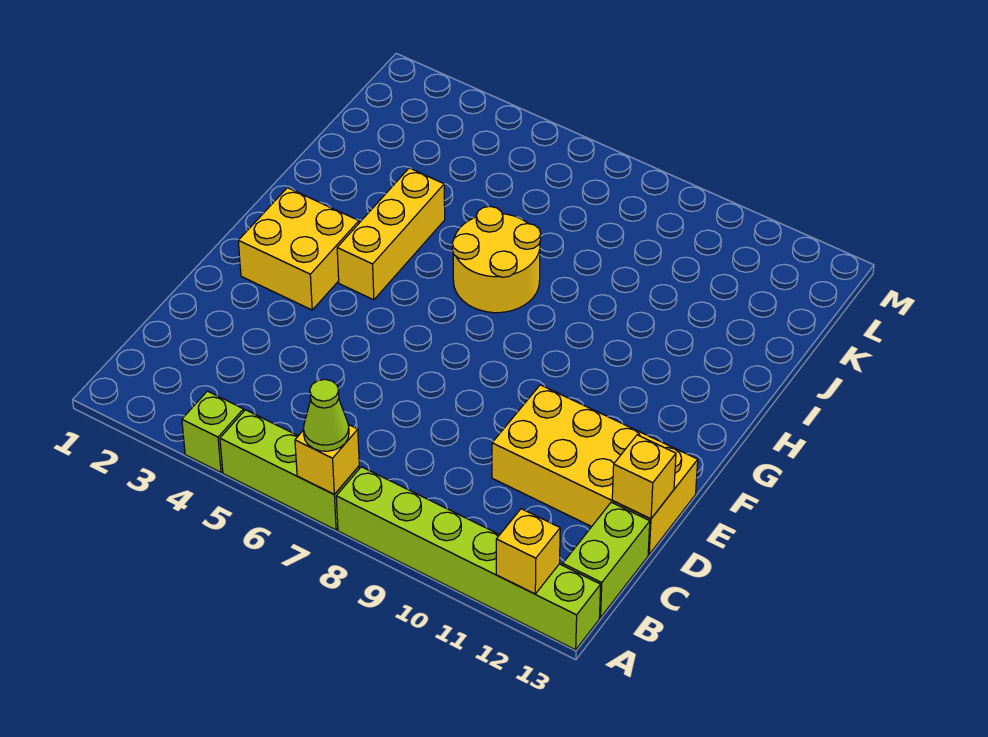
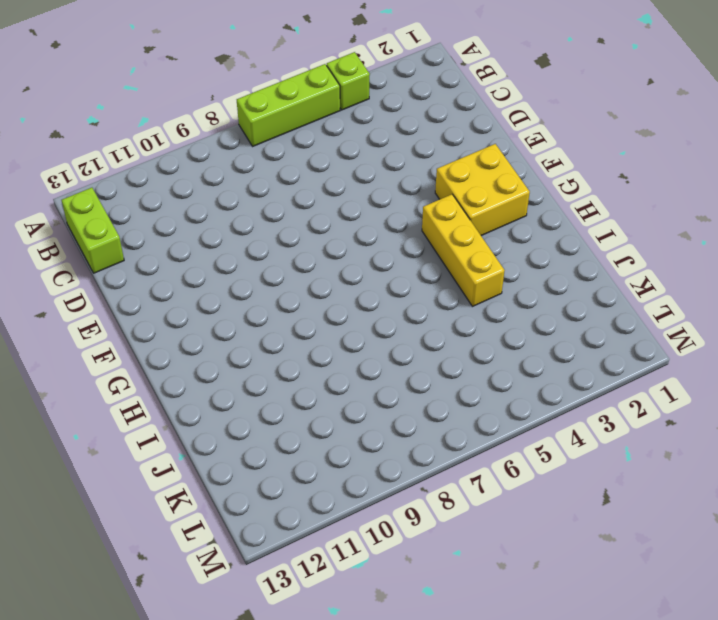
none -> lime brick A8:A13 level 1
none -> yellow brick D10:E13 level 1
none -> yellow round brick H6:I7 level 1

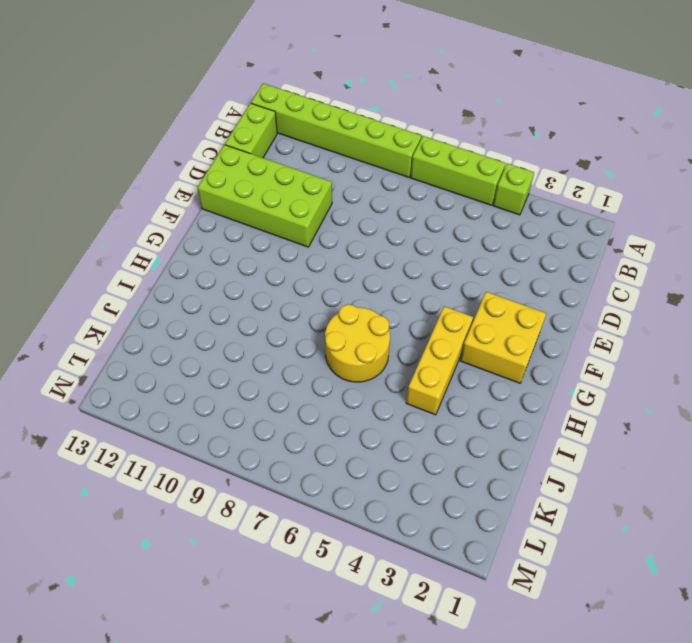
lime brick D10:E13 level 1 -> yellow brick D10:E13 level 1
none -> yellow brick A7 level 2
none -> yellow brick A12 level 2
none -> yellow brick D13 level 2

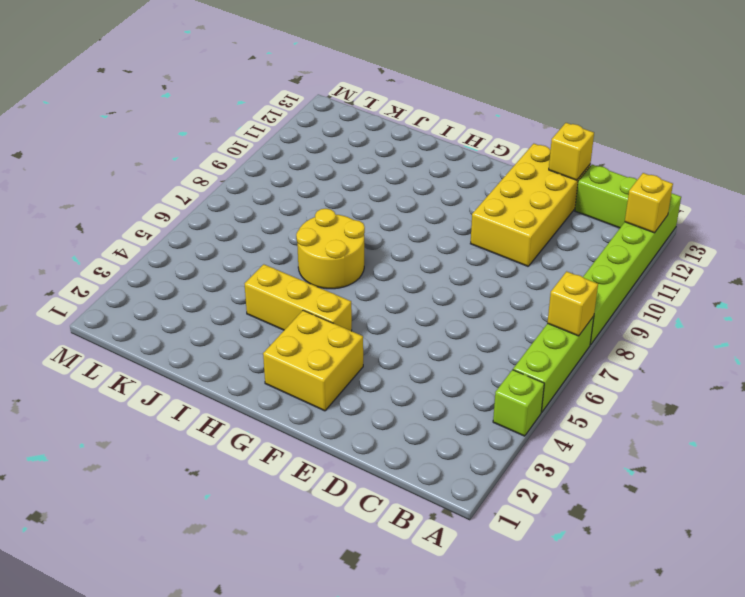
none -> lime cone A7 level 3

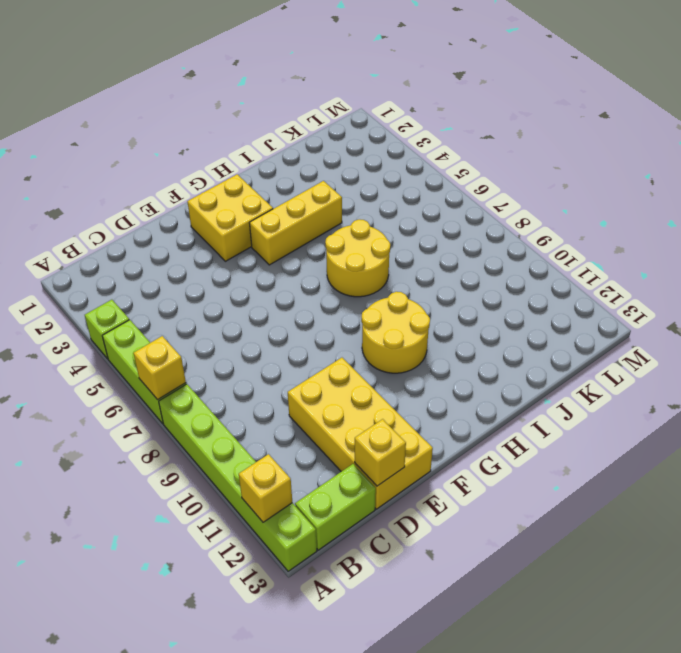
yellow round brick G9:H10 level 1 -> none
none -> lime cone A7 level 3

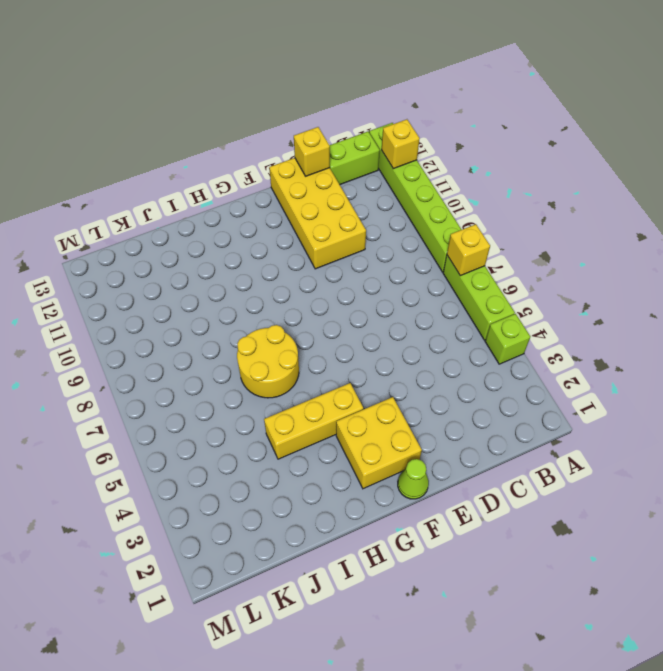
lime cone F1 level 1 -> lime cone A7 level 3

